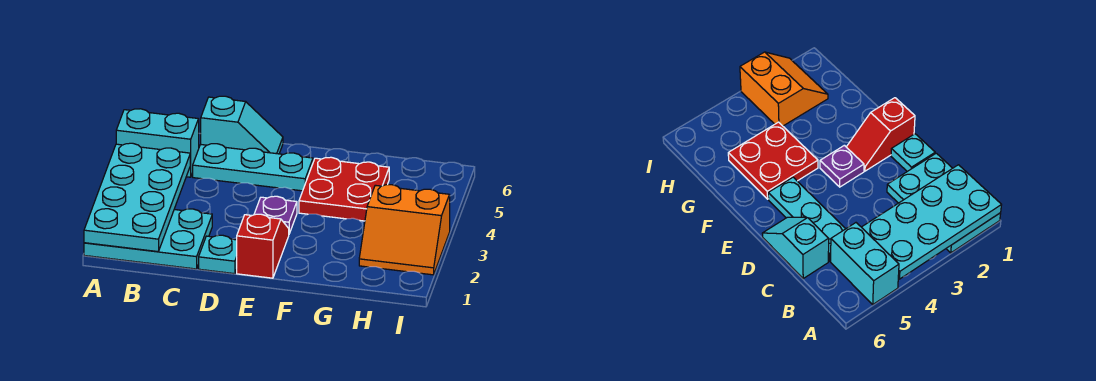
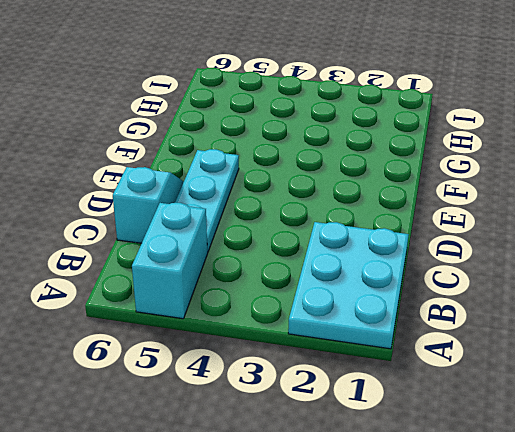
none -> cyan plate D1 level 1
none -> red slope E1:E2 level 1 top 1

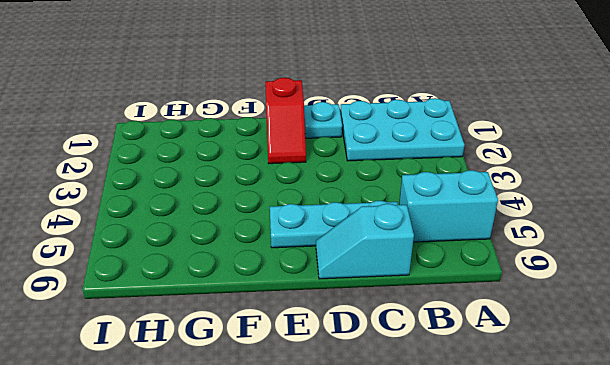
none -> purple plate E3 level 1
none -> red plate F4:G5 level 1

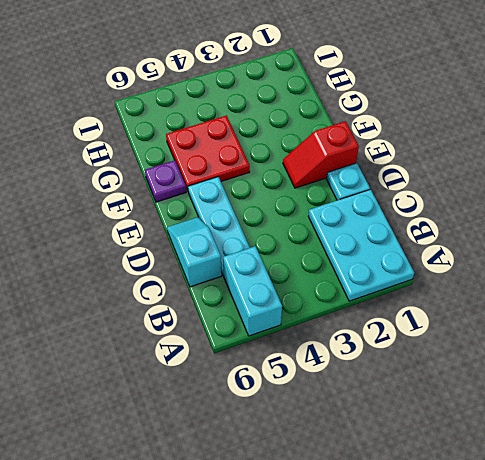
purple plate F6 level 1 -> purple plate E3 level 1
none -> orange slope H2:I3 level 1 top 3
none -> cyan plate A1:B4 level 2

